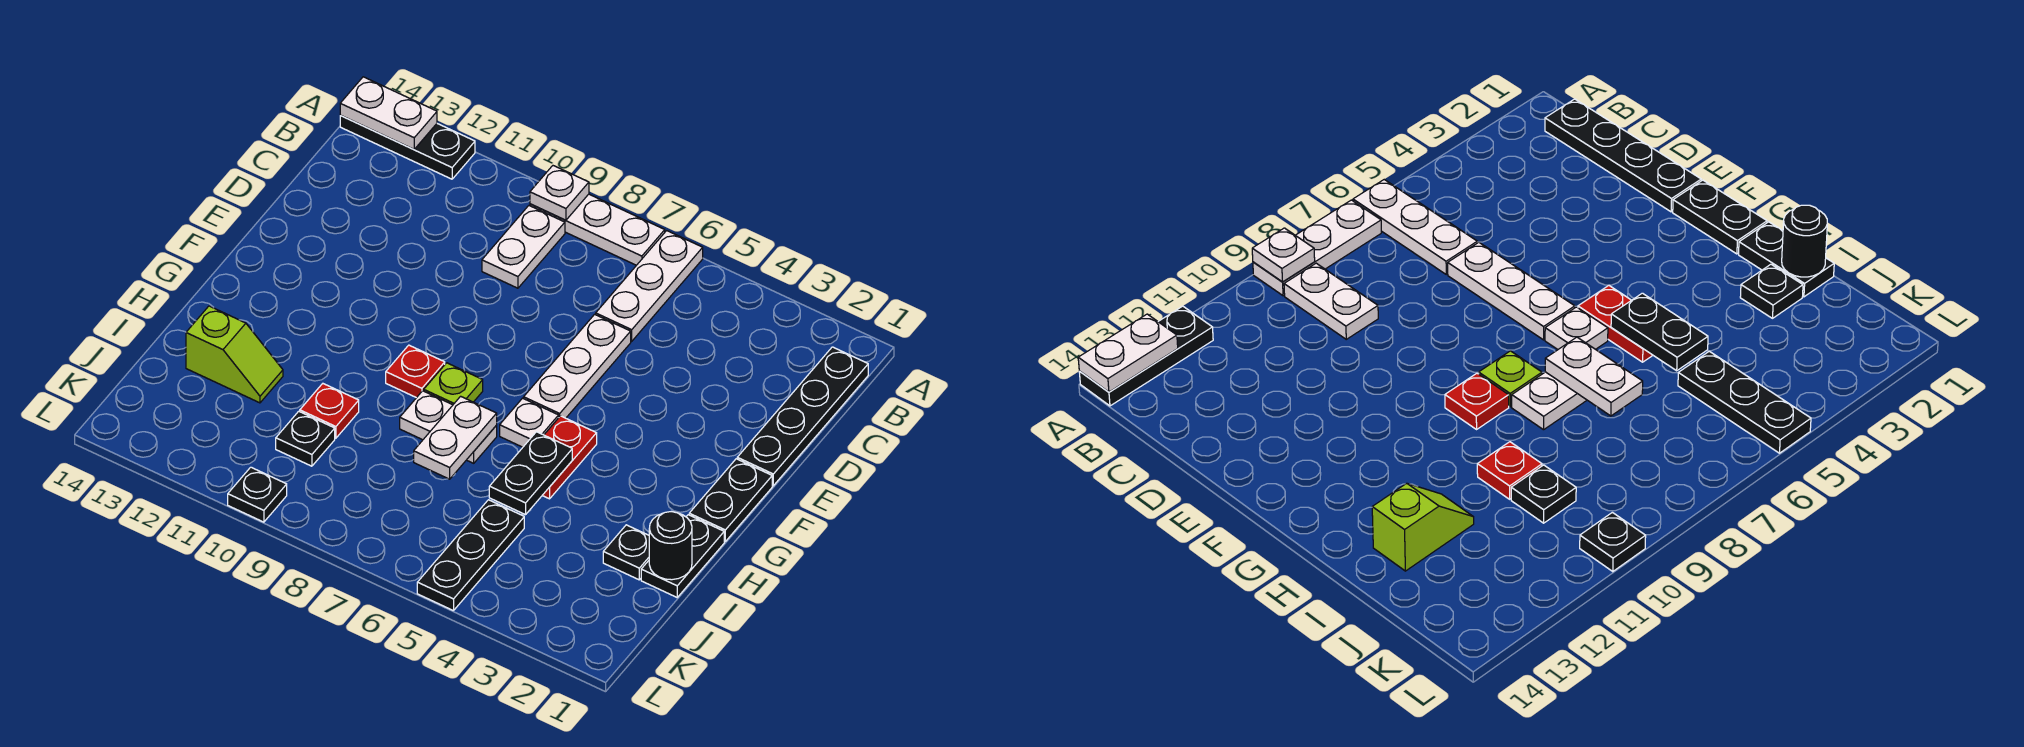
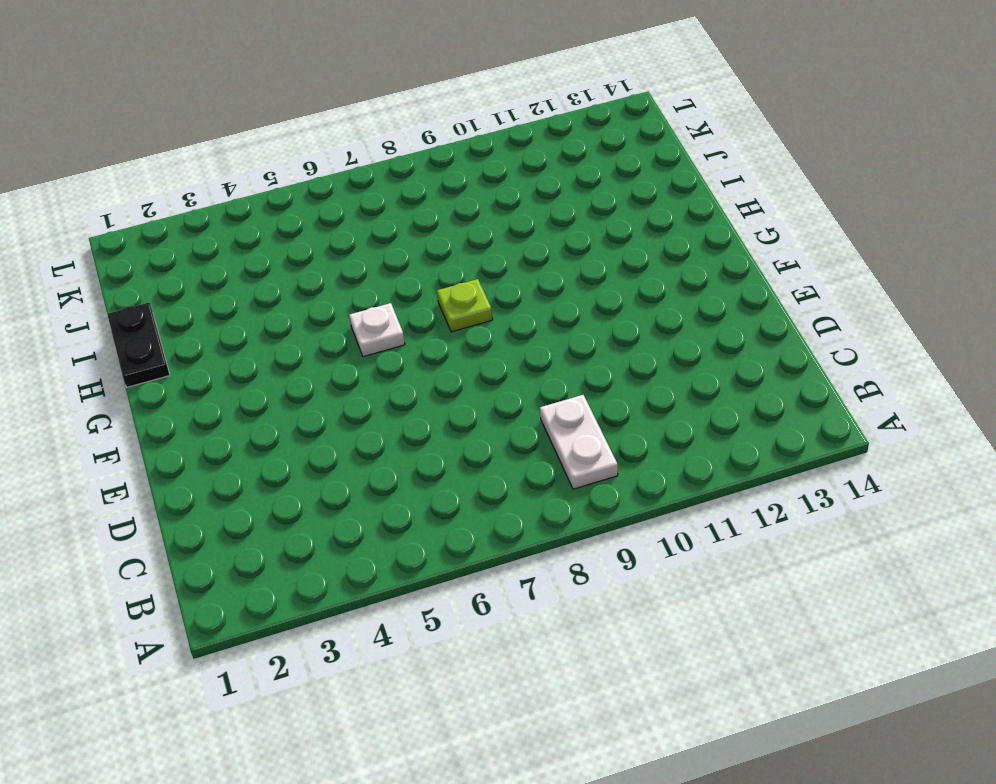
none -> white plate A6:C6 level 1
none -> white plate A7:A9 level 1
none -> black plate A12:A14 level 1

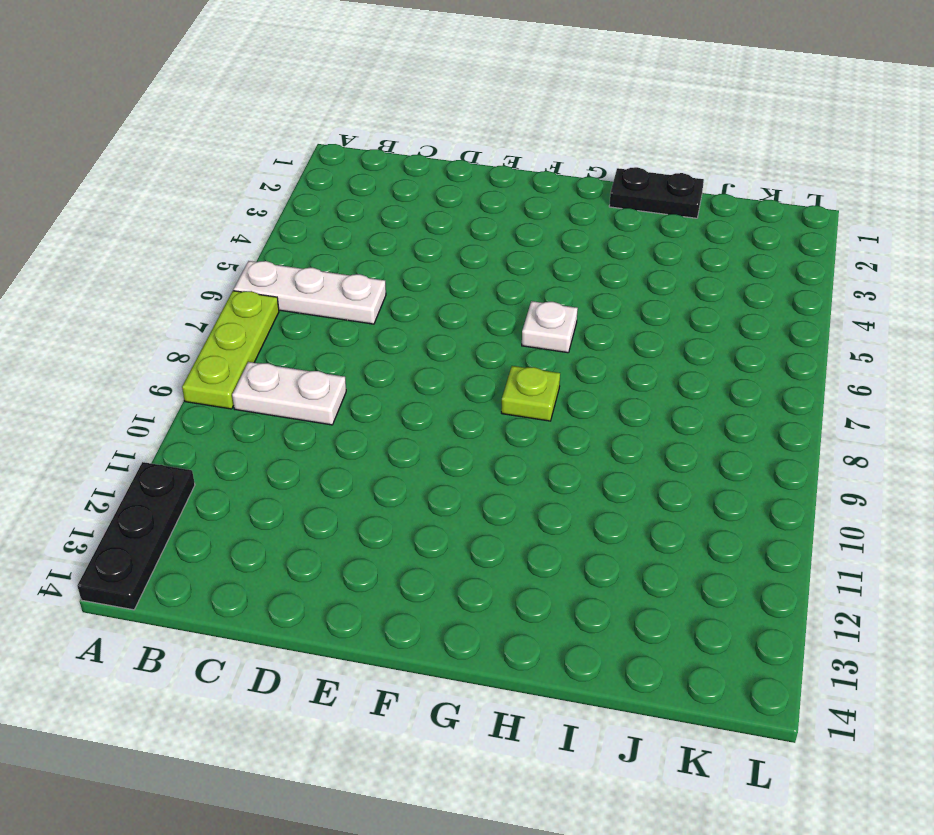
lime plate A7:A9 level 1 -> white plate A7:A9 level 1
none -> black plate B1:E1 level 1
none -> white plate D6:F6 level 1
none -> black plate F1:G1 level 1

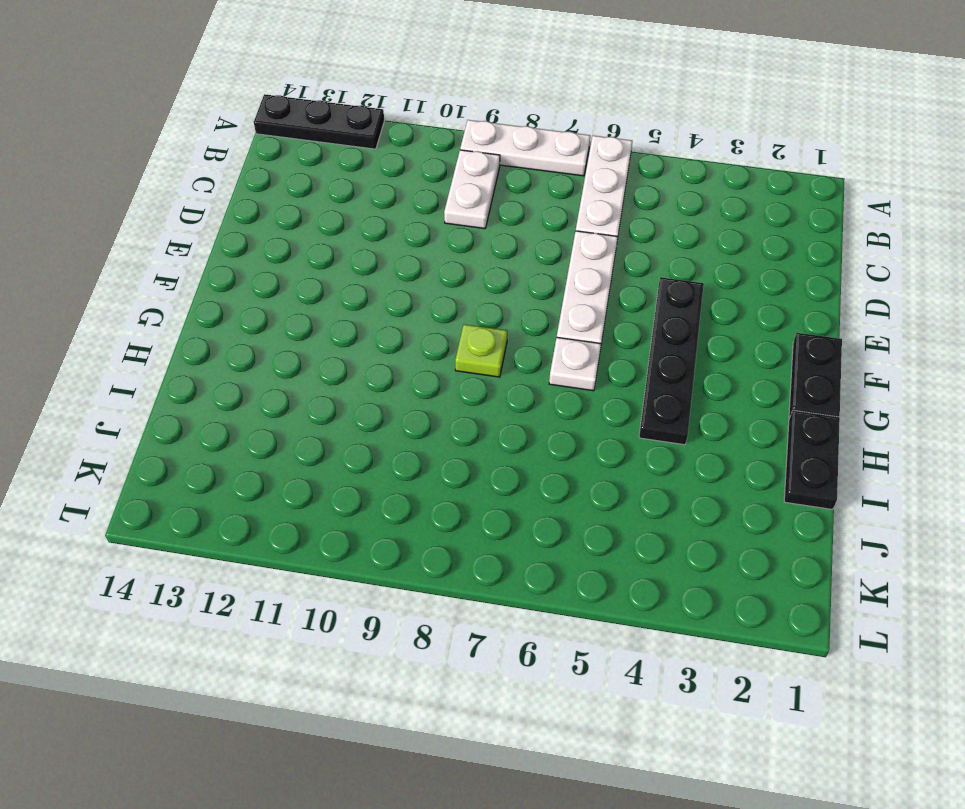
black plate E4:H4 level 1 -> black plate B1:E1 level 1
none -> red plate G5:H5 level 1
none -> red plate G9 level 1
none -> white plate H7:H8 level 1

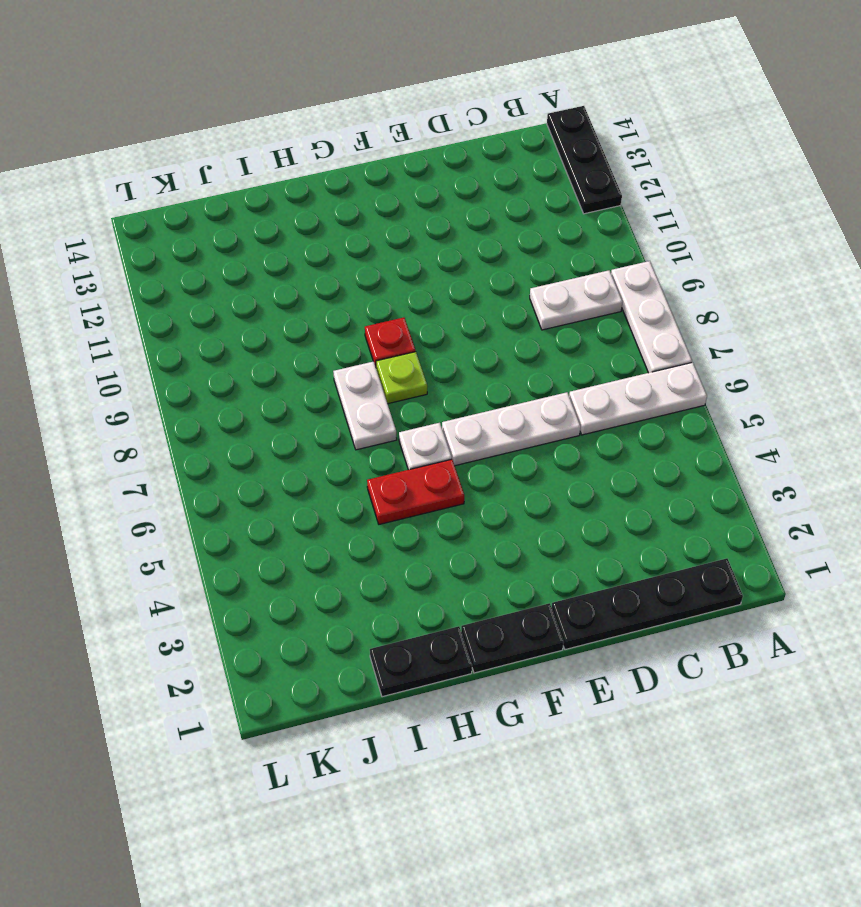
none -> black plate I2 level 1
none -> red plate I10 level 1
none -> lime slope I12:I13 level 1 top 13

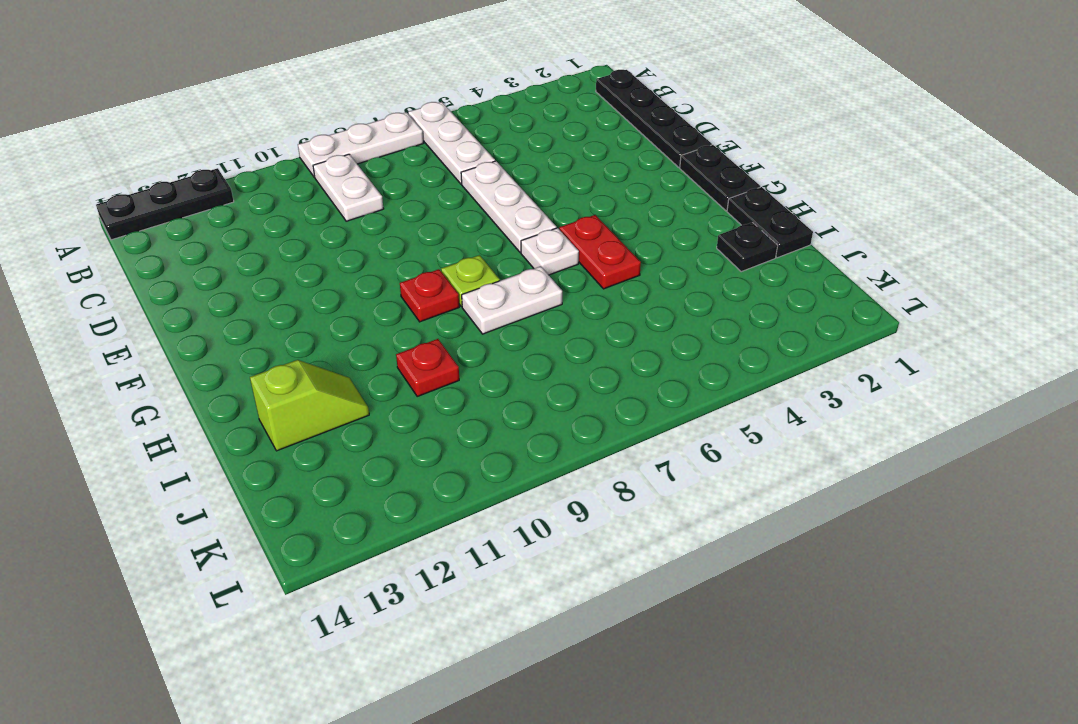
none -> black plate J5:L5 level 1
none -> black plate J10 level 1
none -> black plate L10 level 1

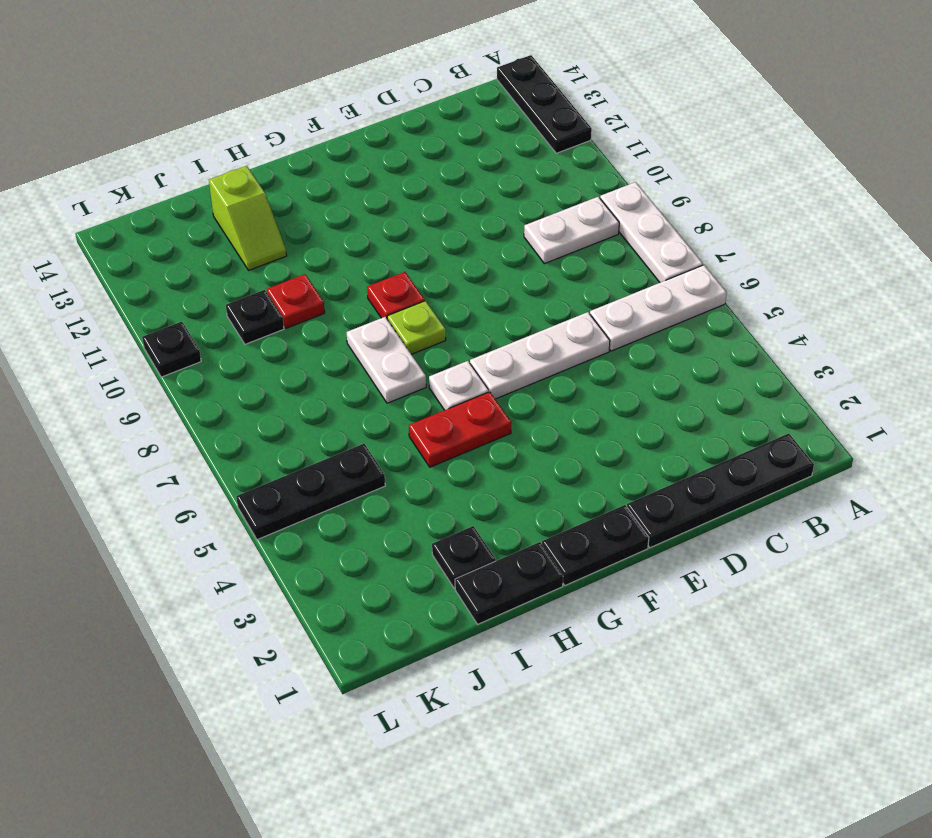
none -> white plate A9 level 2
none -> white plate A13:A14 level 2
none -> black plate H5:I5 level 2

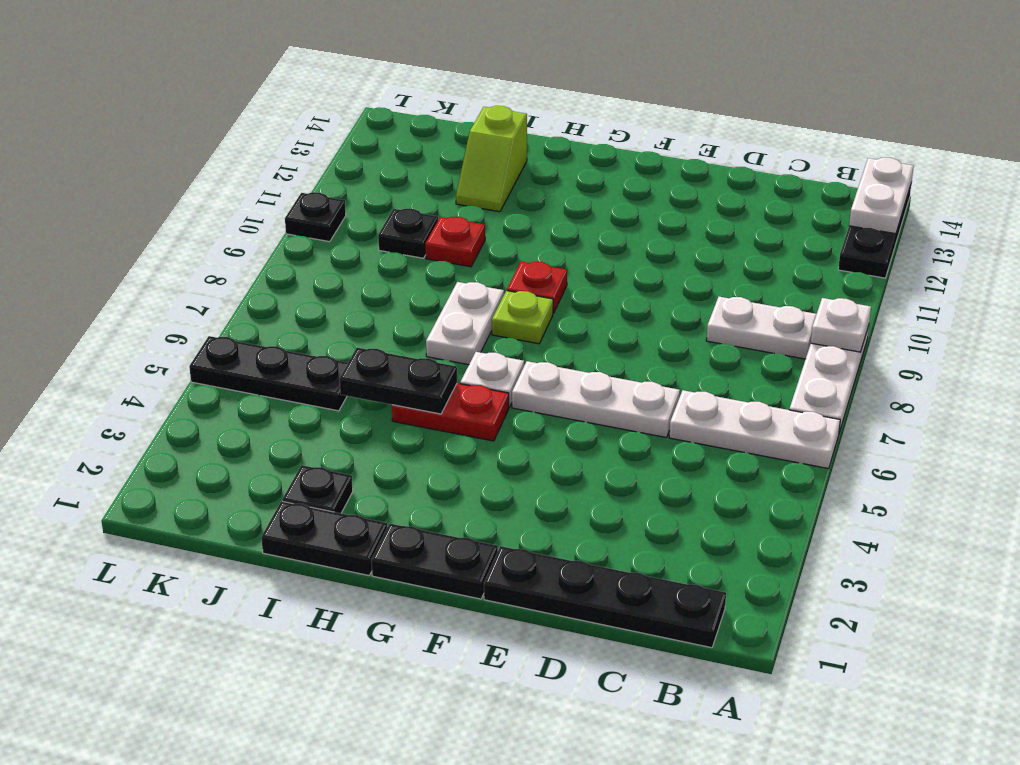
none -> white plate H7:I7 level 2
none -> black round brick I1 level 2

